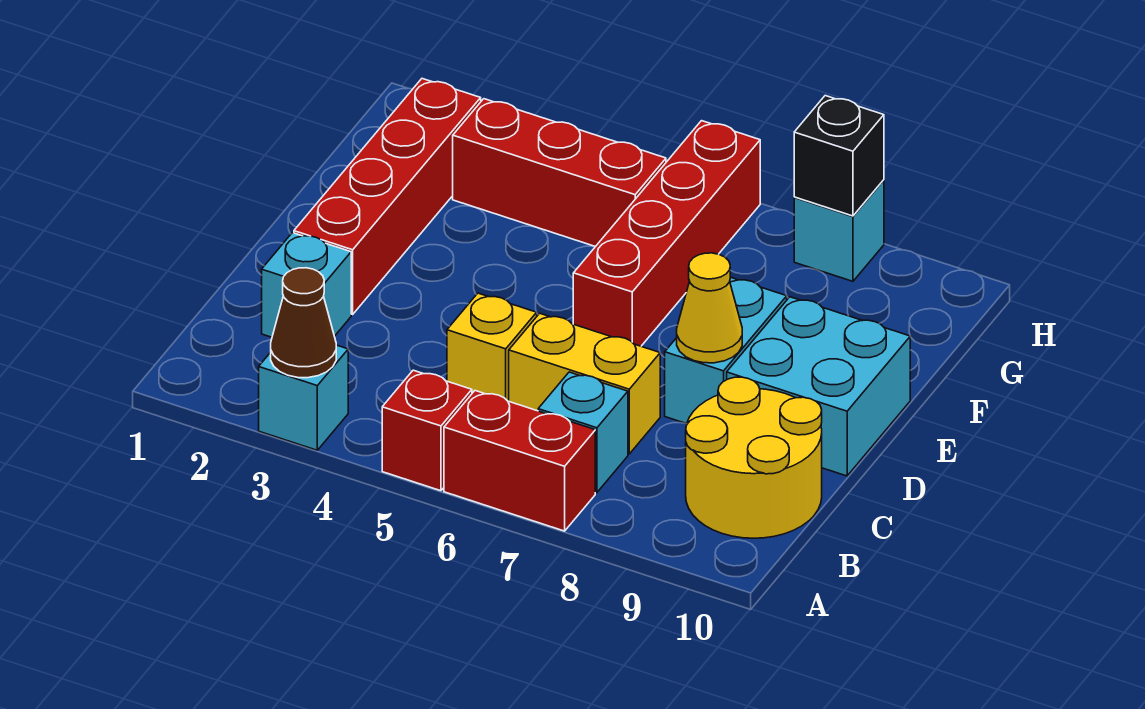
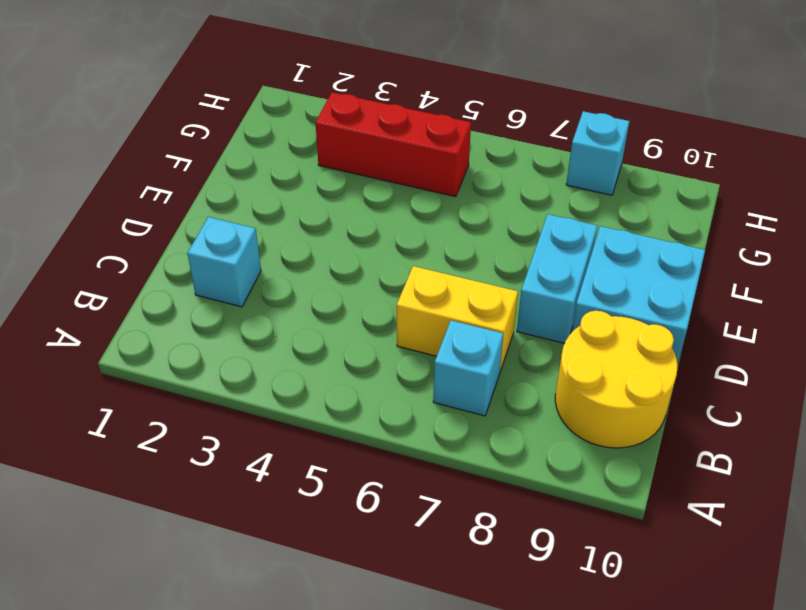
none -> cyan brick A3 level 1
none -> red brick A5 level 1
none -> red brick A6:A7 level 1

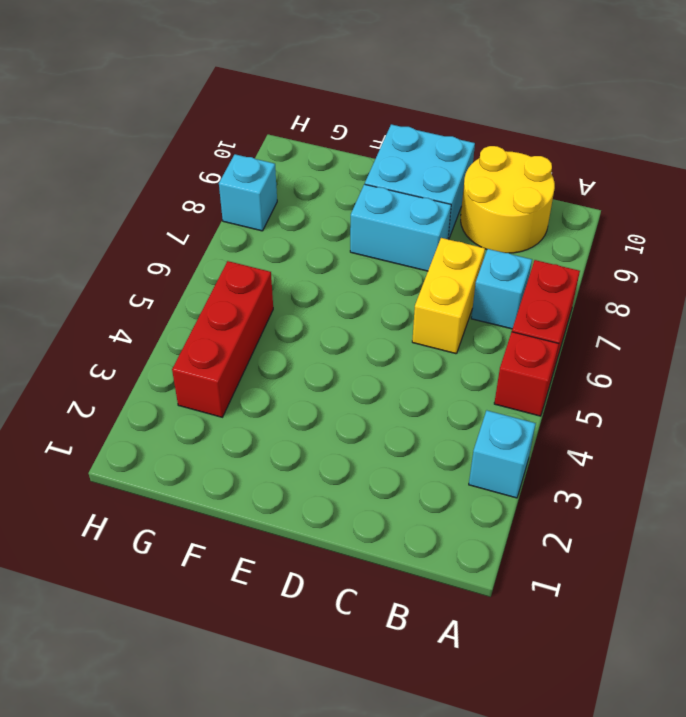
none -> cyan brick C2 level 1
none -> yellow brick C5 level 1
none -> red brick D2:G2 level 1

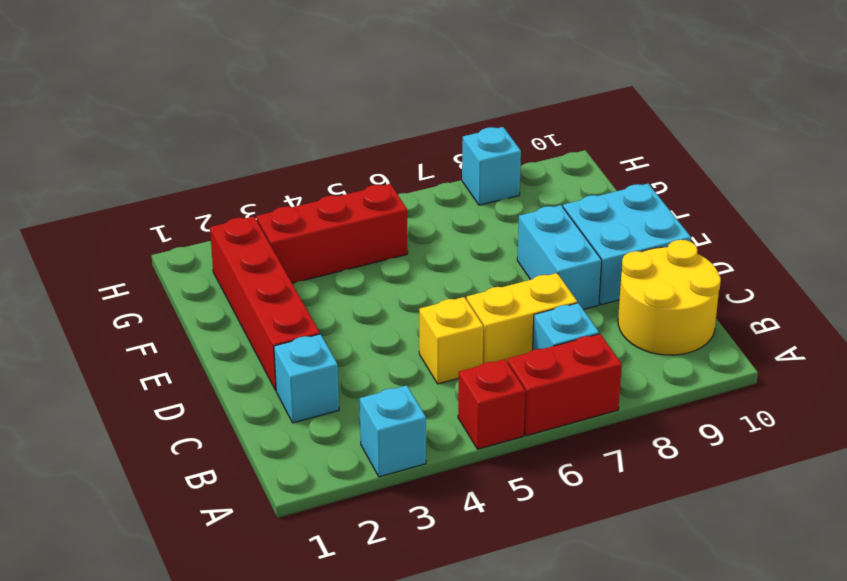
none -> red brick E6:H6 level 1
none -> brown cone A3 level 2
none -> yellow cone D8 level 2

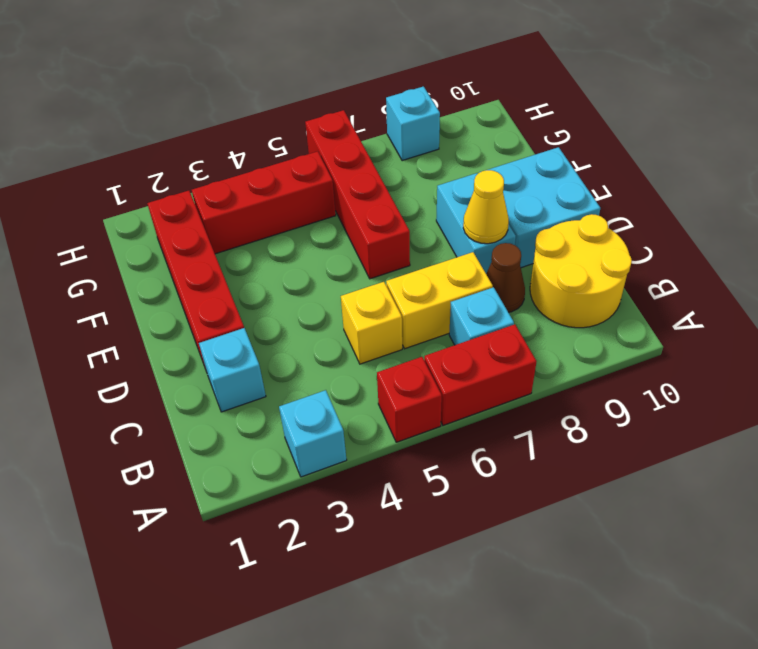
brown cone C8 level 1 -> brown cone A3 level 2
none -> black brick H8 level 2

